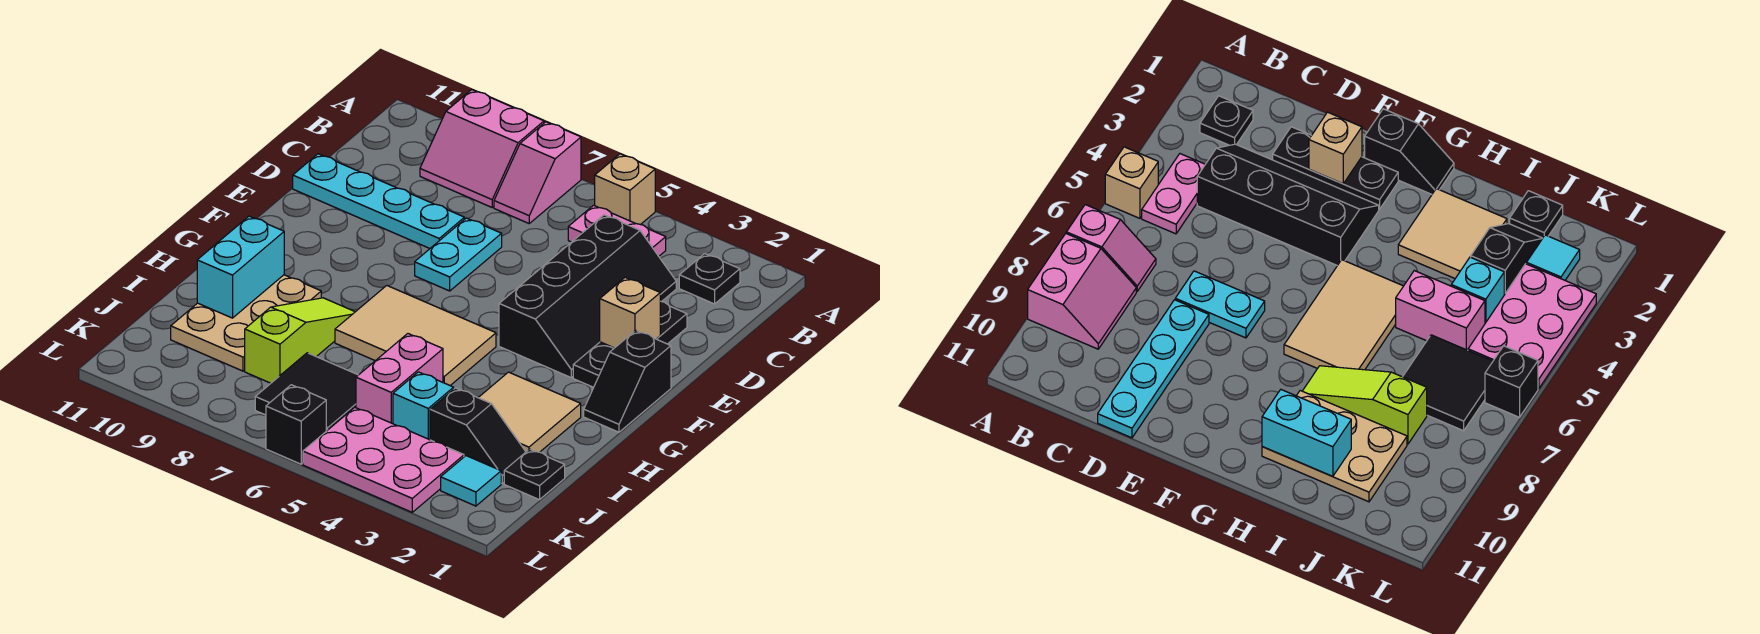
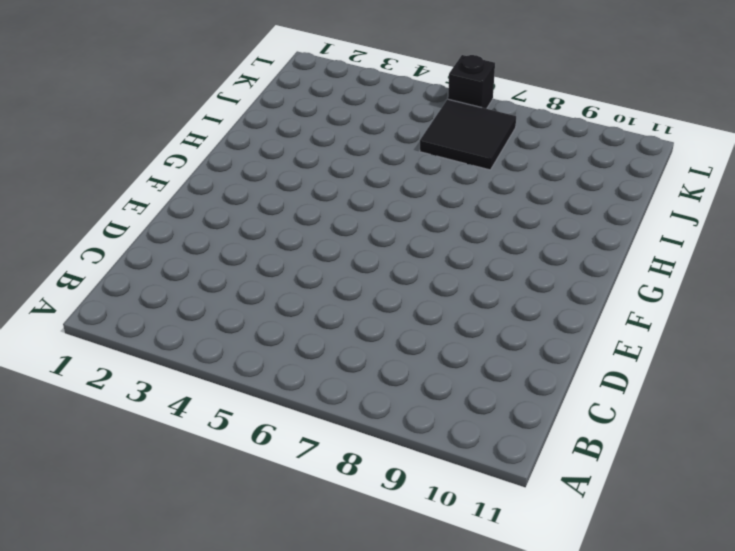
none -> tan brick A5 level 1
none -> pink slope A7:B7 level 1 top A
none -> pink slope A8:B9 level 1 top A

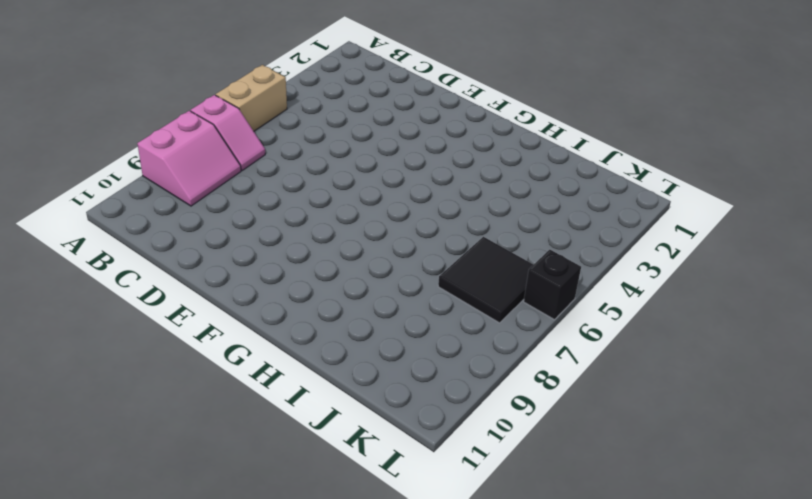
tan brick A5:A6 level 1 -> tan brick A5 level 1
none -> black plate B2 level 1
none -> pink plate B4:B5 level 1
none -> black slope C3:F4 level 1 top 4

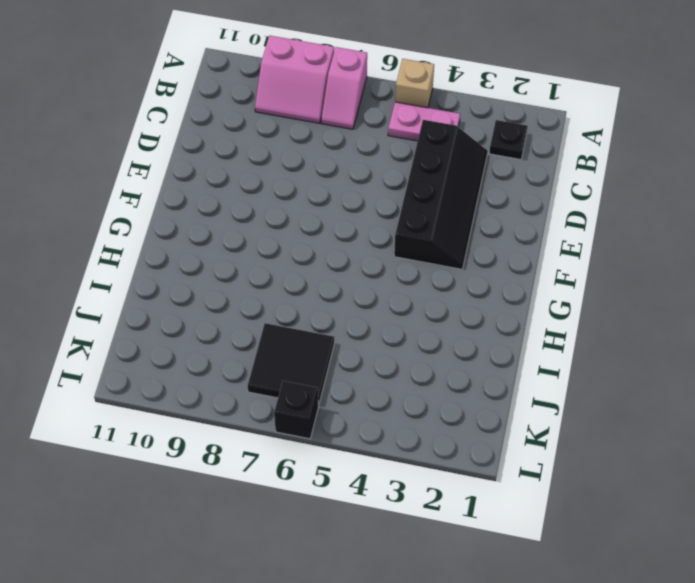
none -> black plate D2:F2 level 1
none -> cyan plate D7:E7 level 1
none -> cyan plate D8:D11 level 1

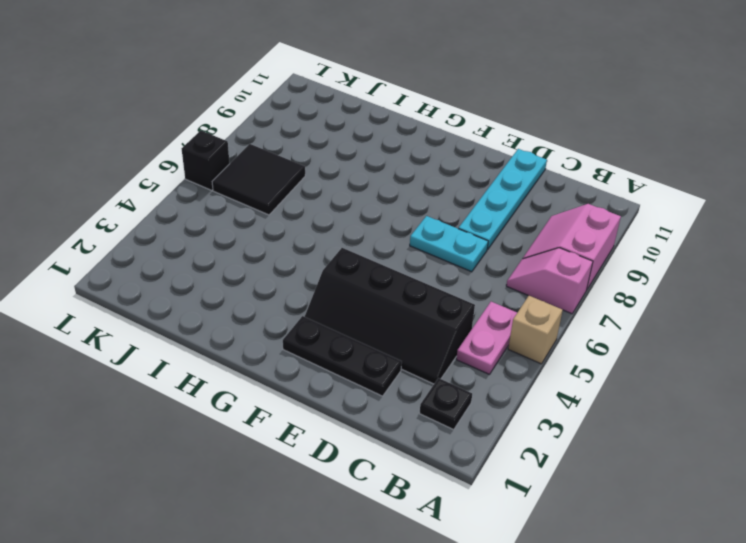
none -> black slope F1:G1 level 1 top F
none -> tan tile G5:H7 level 1
none -> tan tile H2:I3 level 1

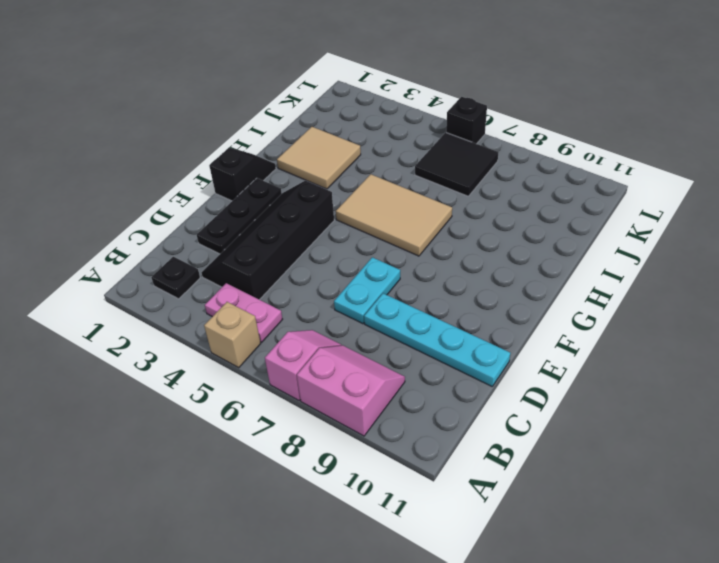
none -> lime slope H8:J8 level 1 top J
none -> tan plate H9:J10 level 1
none -> pink brick I5:J5 level 1

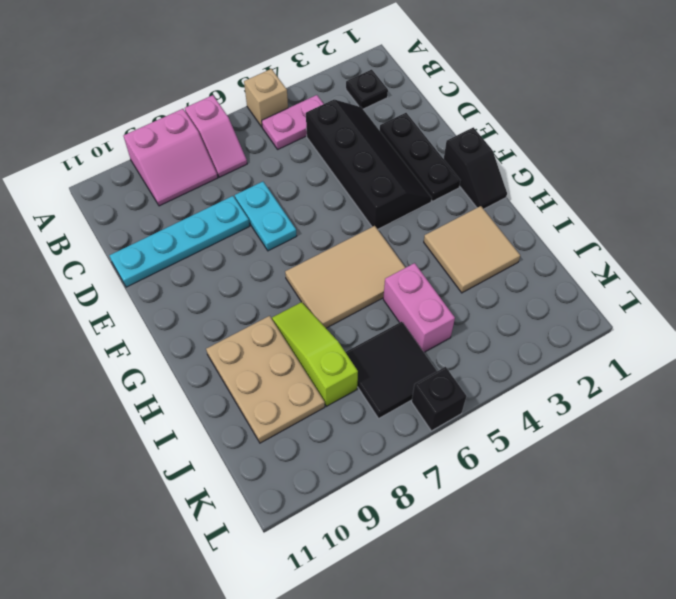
none -> black plate J1 level 1
none -> black slope J2:J3 level 1 top 3
none -> cyan brick J4 level 1

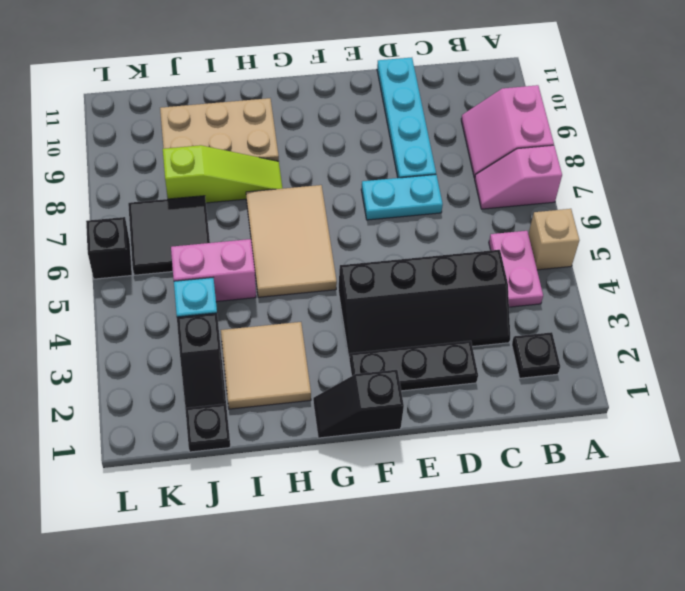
none -> cyan tile K2 level 1
none -> pink plate K3:L5 level 1
none -> tan brick E2 level 2

